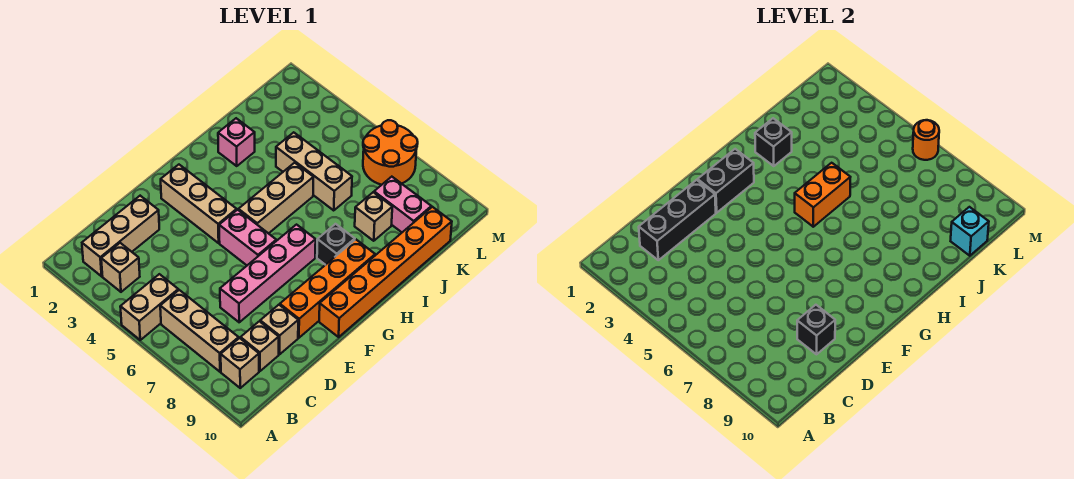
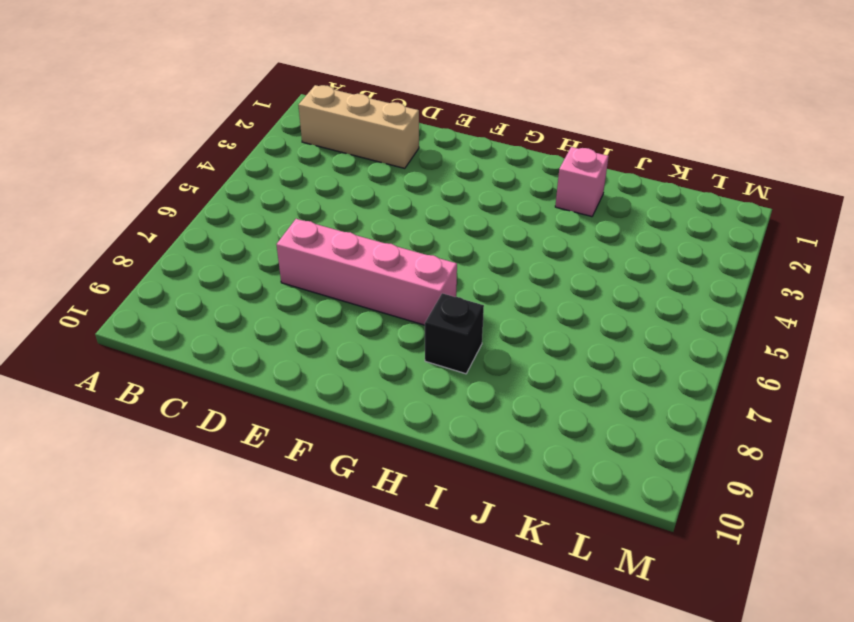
none -> tan brick A5:B5 level 1
none -> tan brick B3 level 1
none -> tan brick B6:B8 level 1

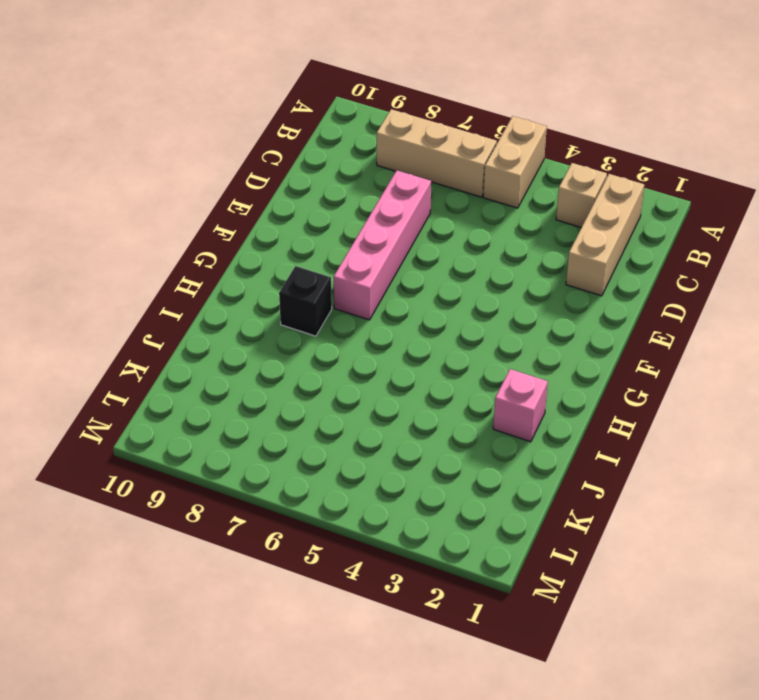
none -> tan brick B9 level 1
none -> tan brick C9 level 1
none -> tan brick D9 level 1

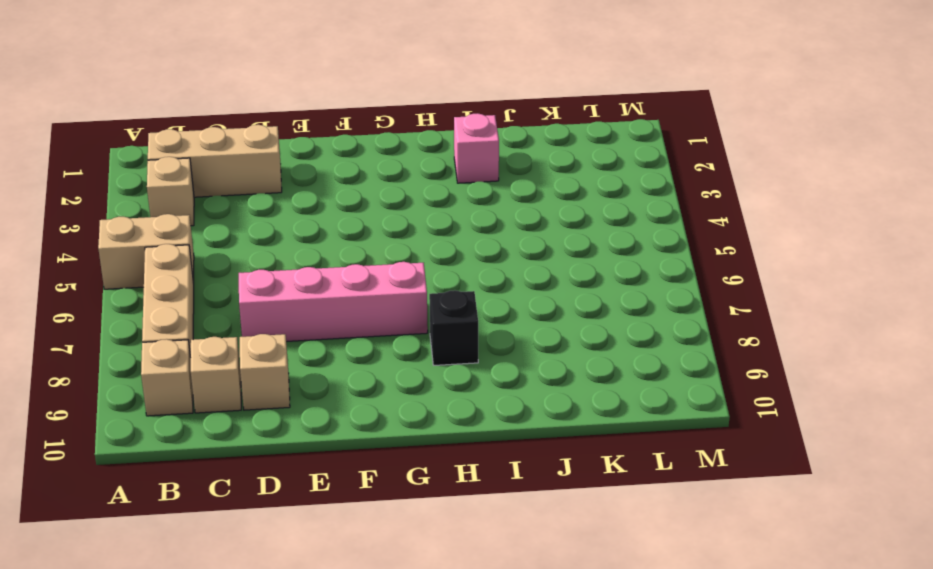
none -> orange brick E9:H9 level 1
none -> tan brick F2:F4 level 1
none -> pink brick F5:F6 level 1

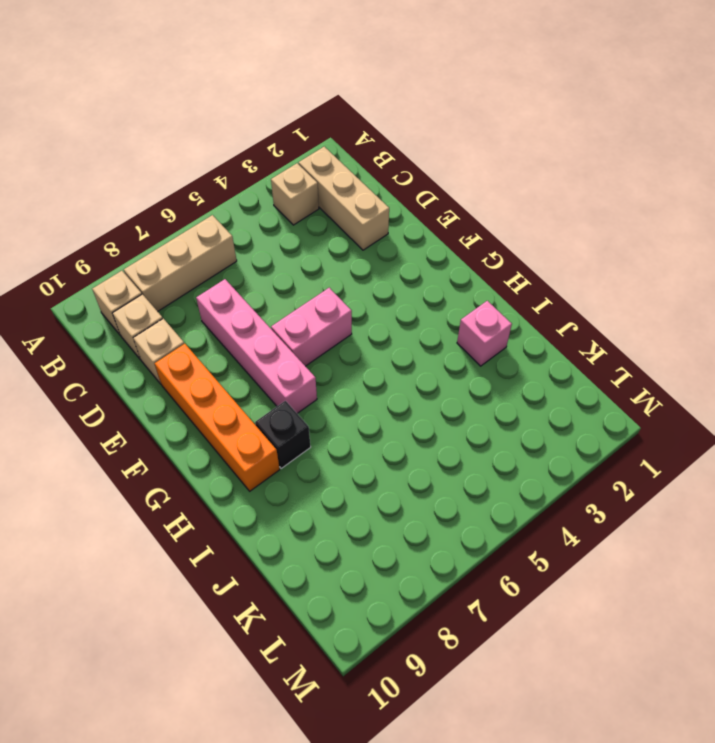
none -> tan brick A5:B5 level 1
none -> tan brick F2:F4 level 1
none -> orange brick F10:K10 level 1

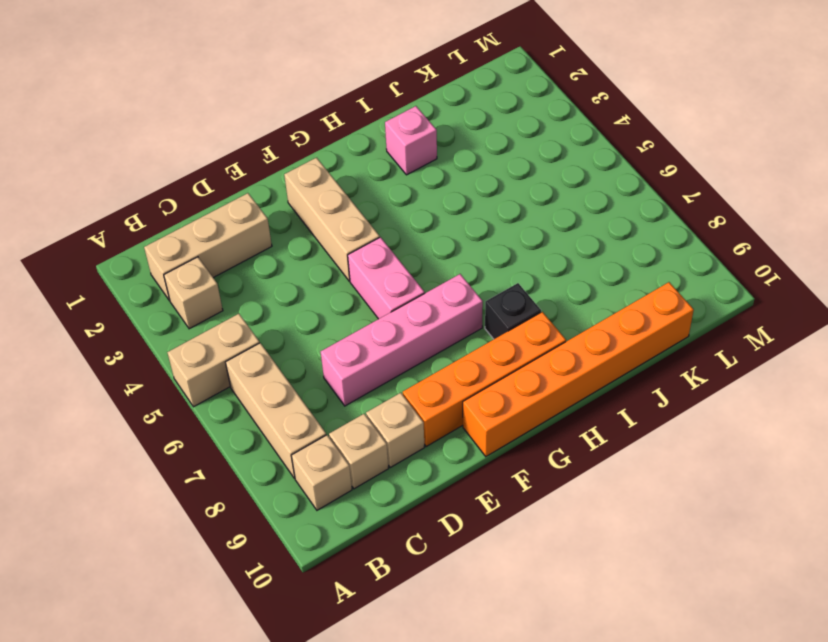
none -> tan brick G5:I5 level 1
none -> tan brick J4:J6 level 1
none -> tan brick J8 level 1

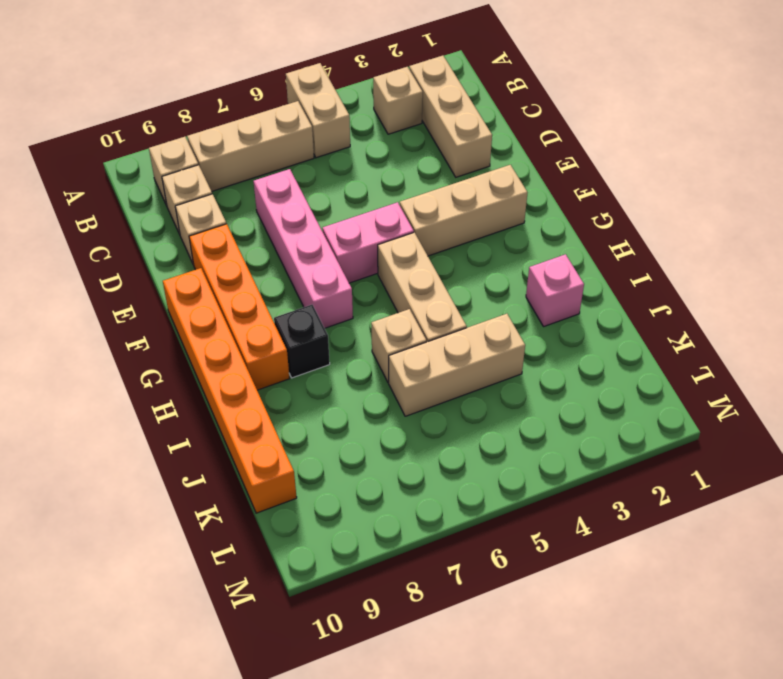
tan brick I6 level 1 -> tan brick J8 level 1
none -> pink brick K8:K9 level 1
none -> orange round brick L6:M7 level 1
none -> black brick C2:E2 level 2

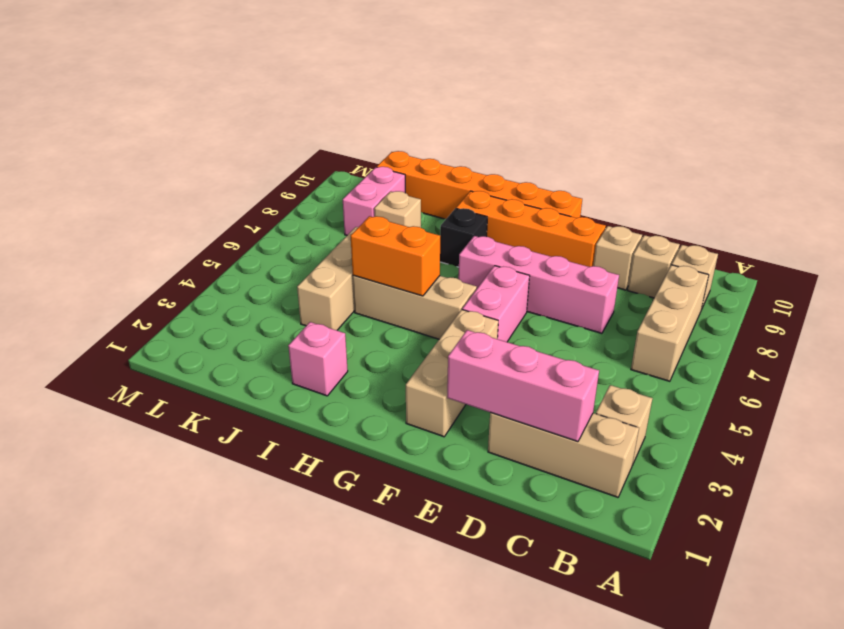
pink brick C2:E2 level 2 -> black brick C2:E2 level 2
none -> tan brick A5:B5 level 1
none -> orange round brick L6:M7 level 1
none -> black brick D9 level 2

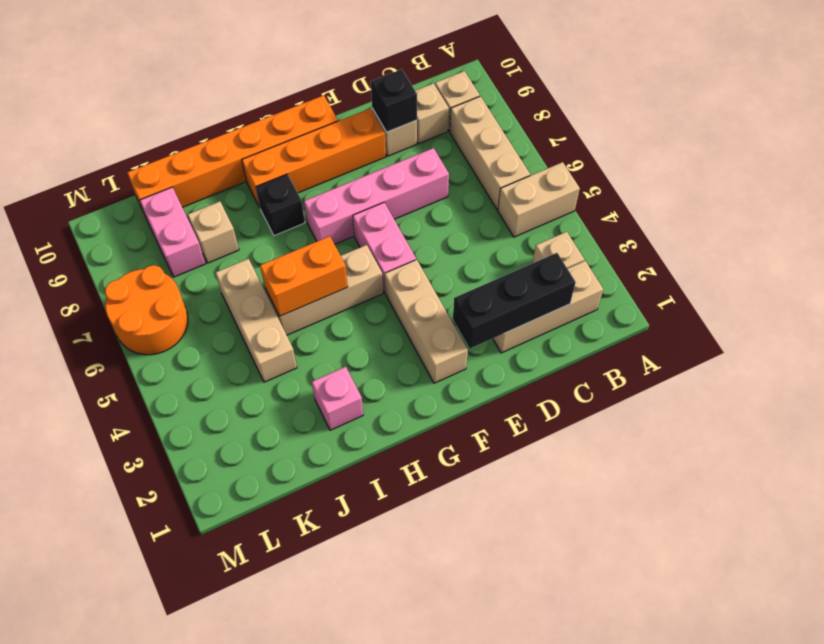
none -> black brick F2:G2 level 2
none -> black brick I2 level 2
none -> cyan brick K10 level 2

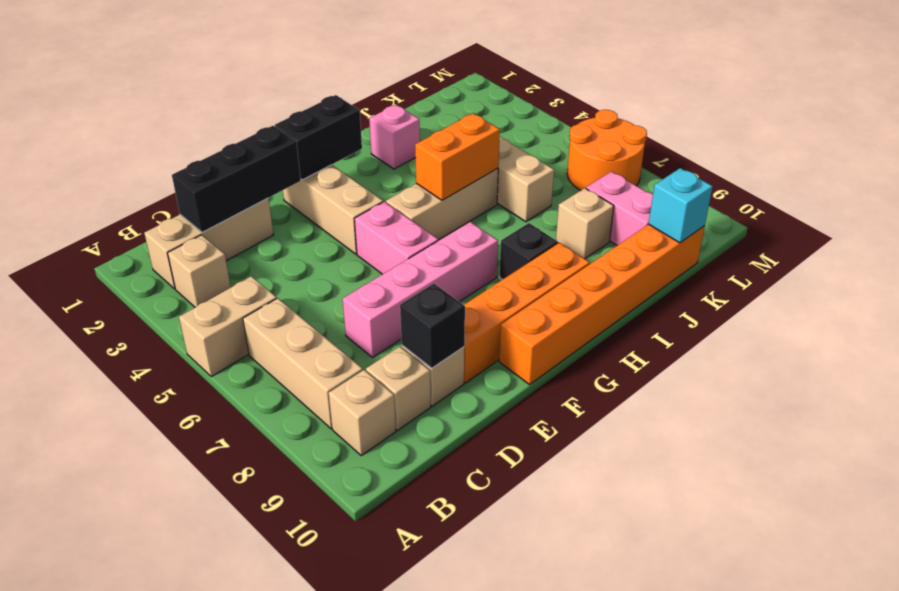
none -> black brick I2 level 2
none -> orange round brick M6 level 2

